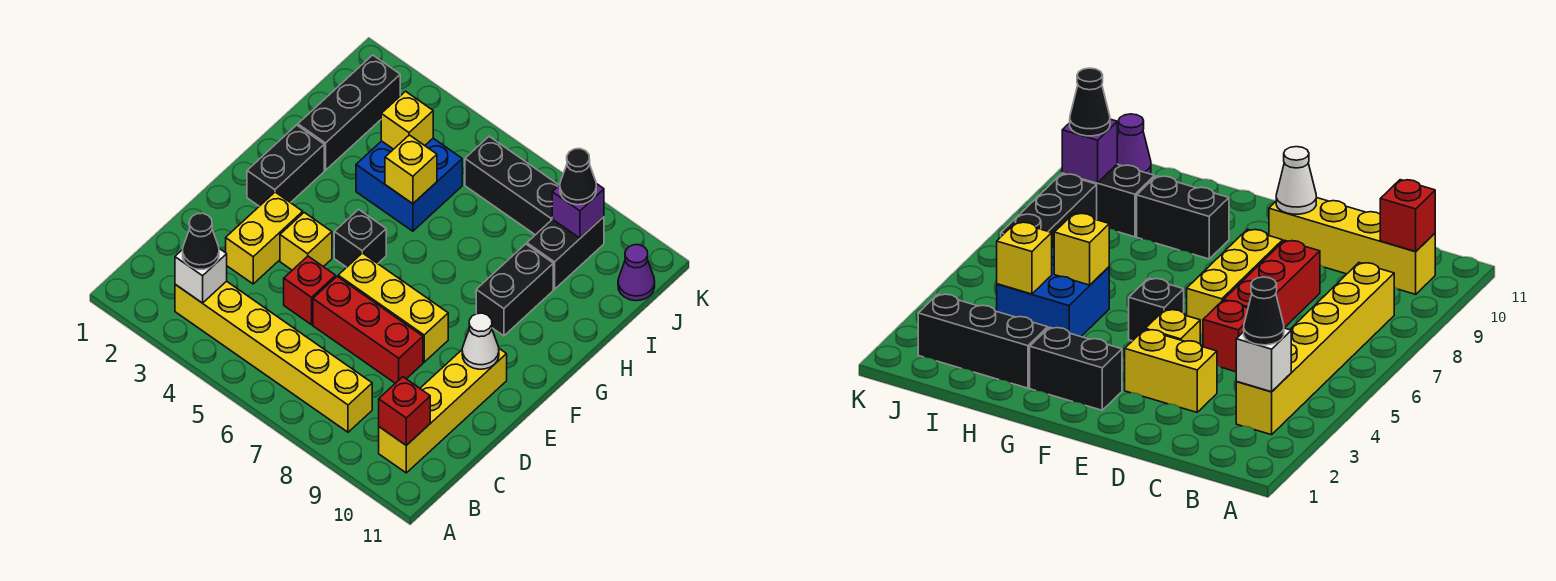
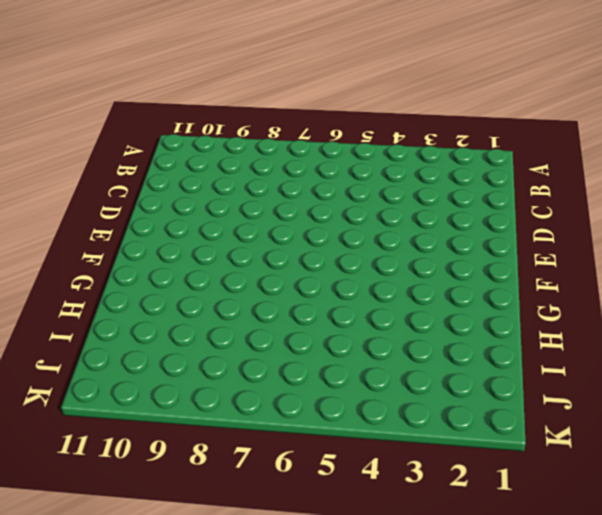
none -> yellow brick B3:B8 level 1
none -> yellow brick B10:E10 level 1
none -> yellow brick D3:E3 level 1

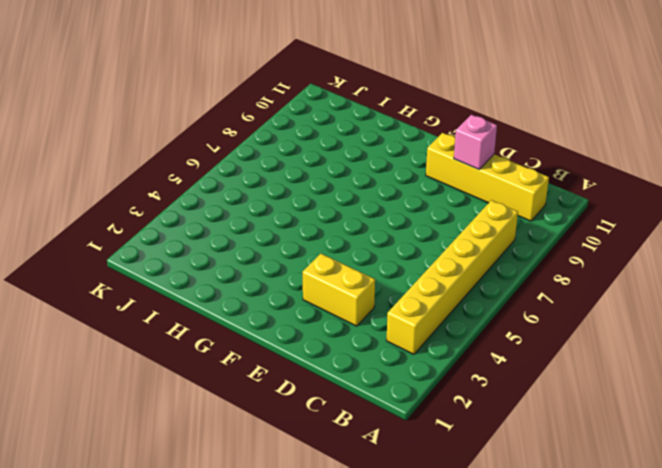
pink brick D10 level 2 -> none
none -> red brick D5 level 1
none -> red brick D6:D8 level 1
none -> yellow brick E4 level 1

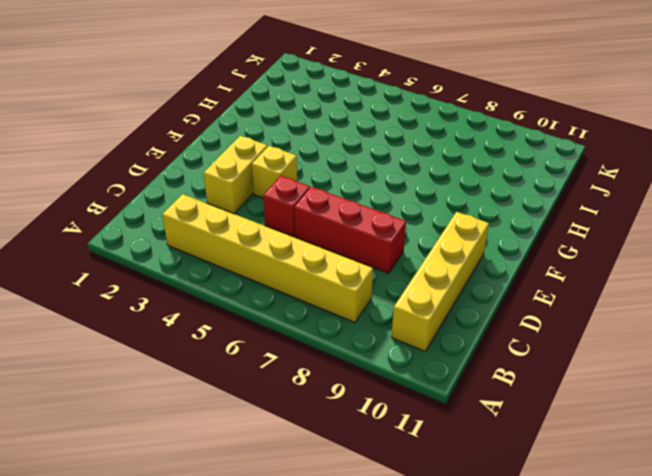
none -> yellow brick E6:E8 level 1
none -> black brick F2:G2 level 1
none -> black brick F5 level 1

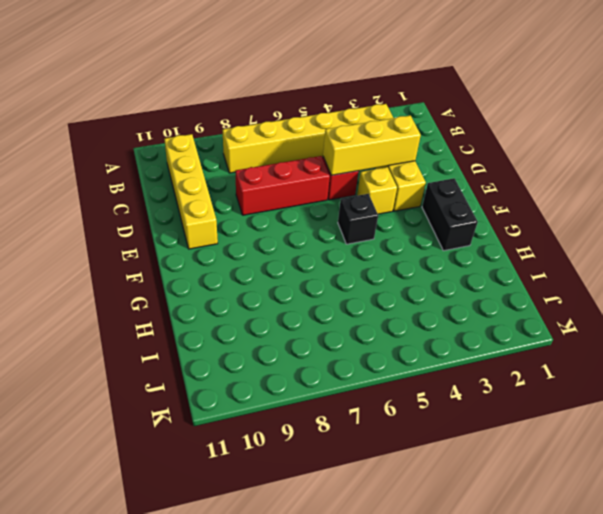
yellow brick D3:D5 level 2 -> yellow brick E6:E8 level 1
none -> black brick G9:H9 level 1
none -> black brick H2:J2 level 1
none -> blue brick H4:I5 level 1

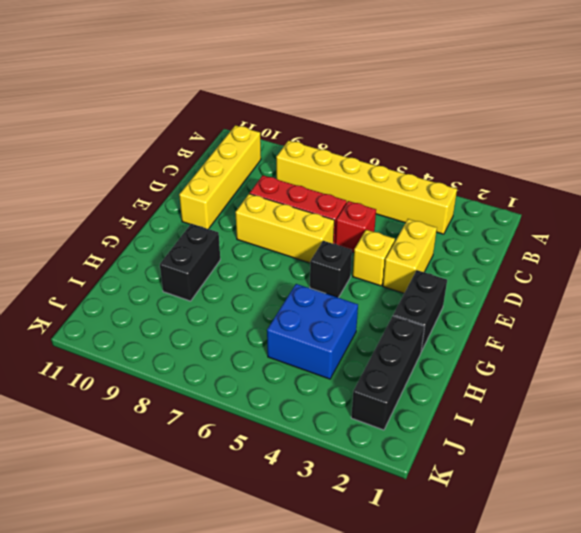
none -> black brick I9:J9 level 1
none -> black brick J6:J8 level 1
none -> purple cone J11 level 1

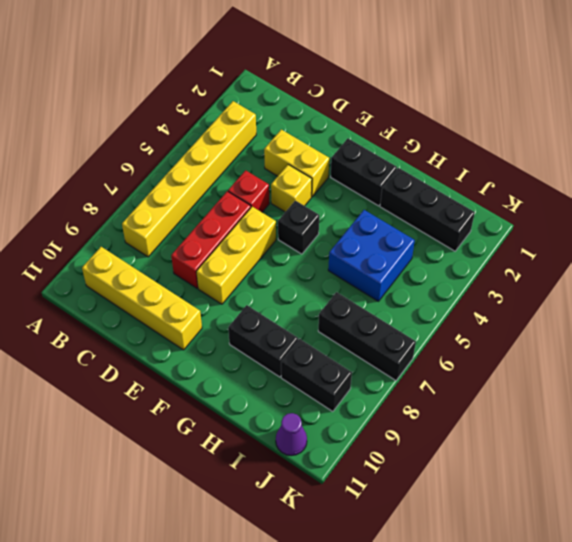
black brick I7:K7 level 1 -> black brick J6:J8 level 1
none -> white brick B3 level 2
none -> red brick B10 level 2
none -> white cone E10 level 2

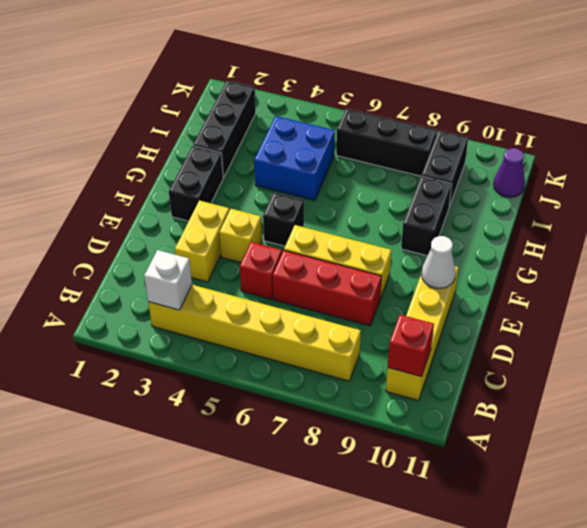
none -> yellow brick H5 level 2
none -> yellow brick I4 level 2
none -> purple brick J9 level 2

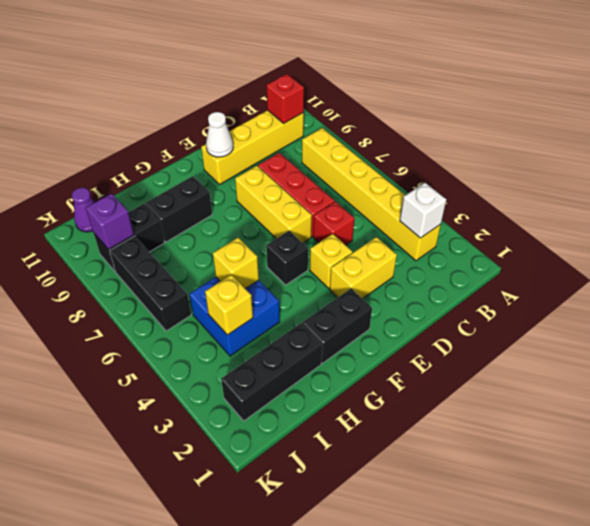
none -> black cone B3 level 3
none -> black cone J9 level 3

